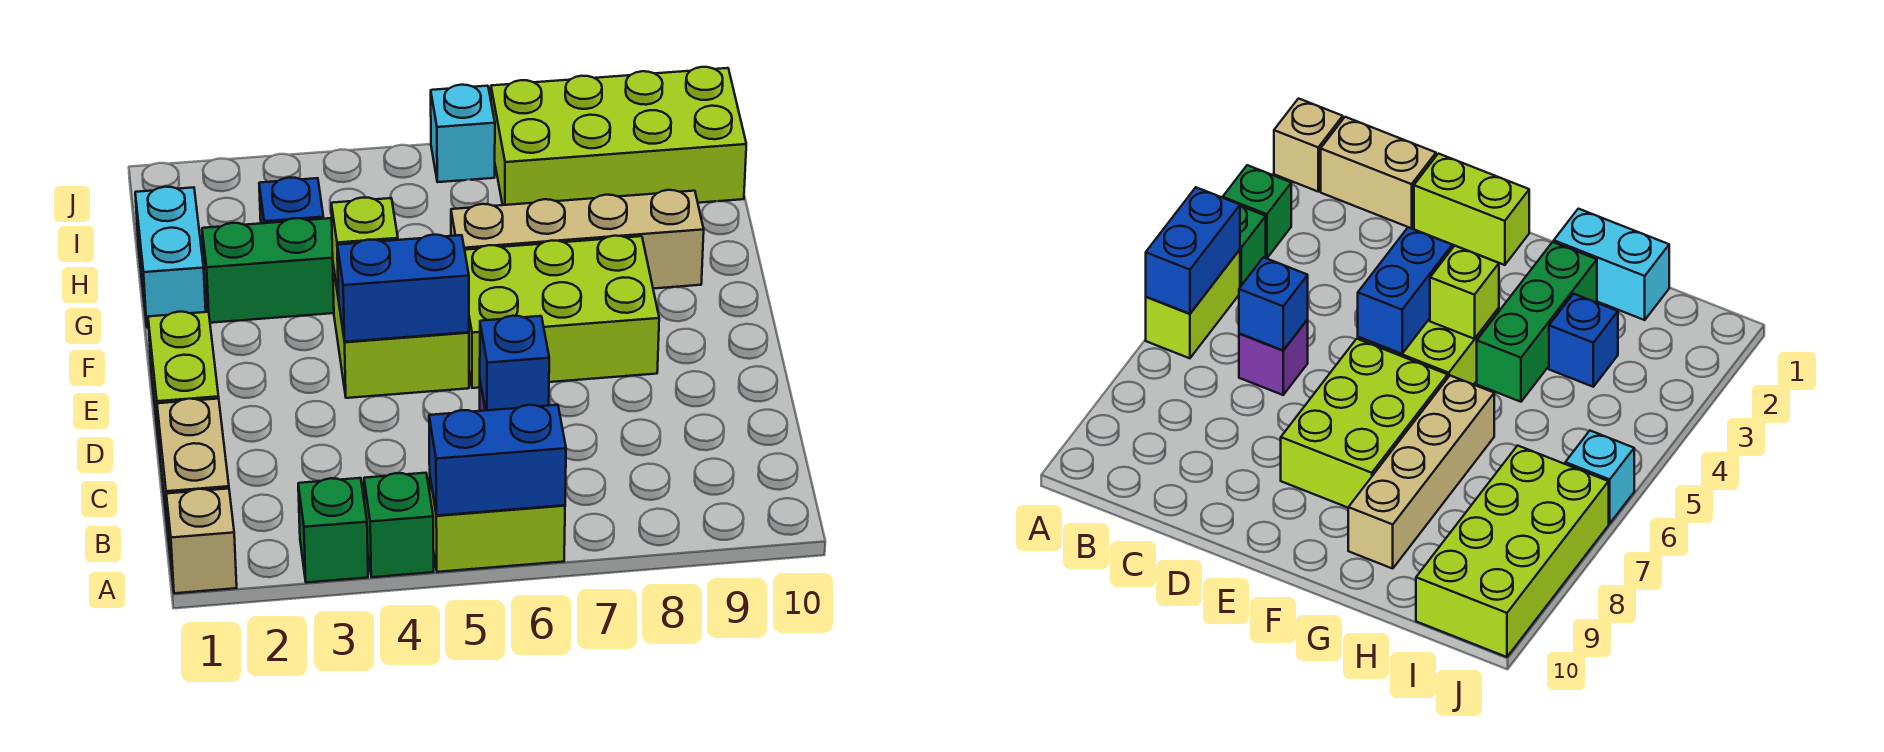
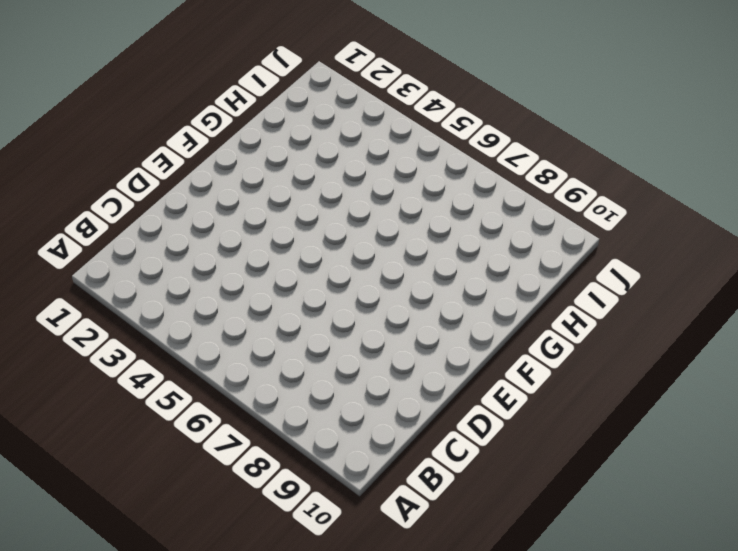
none -> tan brick A1 level 1
none -> green brick A3 level 1
none -> green brick A4 level 1

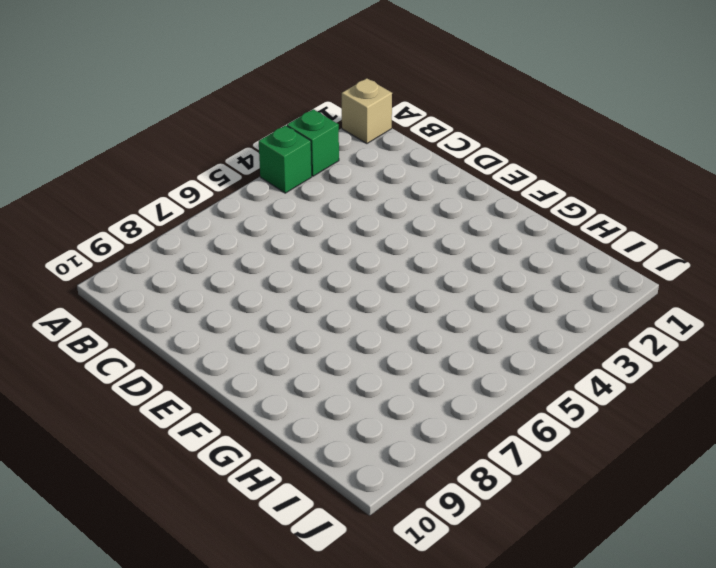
none -> lime brick A5:A6 level 1
none -> tan brick B1:C1 level 1
none -> purple brick C6 level 1

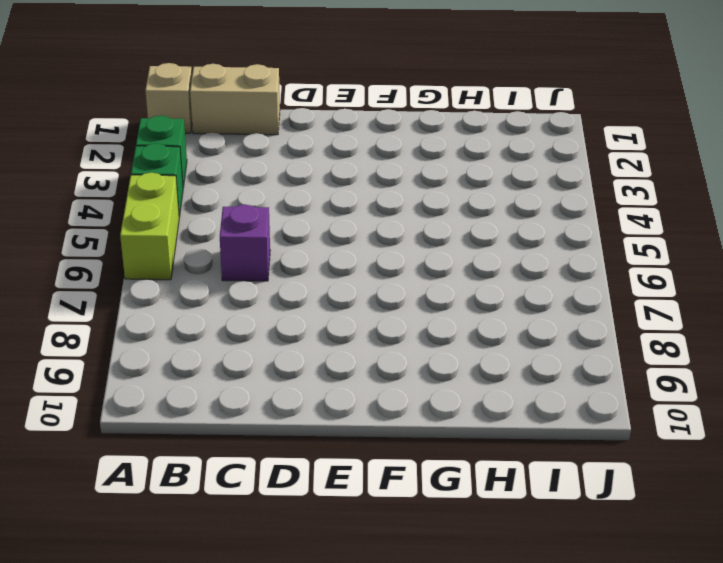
none -> lime brick D1:E1 level 1
none -> lime brick E4:F5 level 1
none -> lime brick E6:F8 level 1

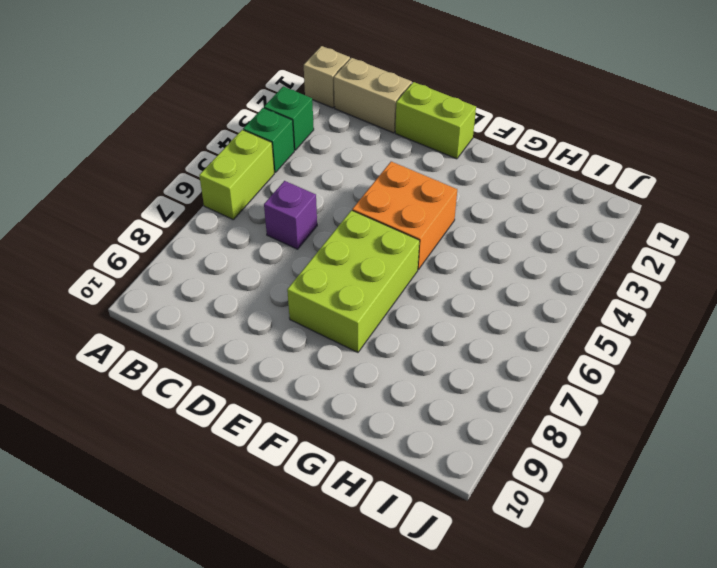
orange brick E4:F5 level 1 -> lime brick E4:F5 level 1
none -> cyan brick G1:H1 level 1
none -> green brick G2:G4 level 1
none -> tan brick G6:G9 level 1

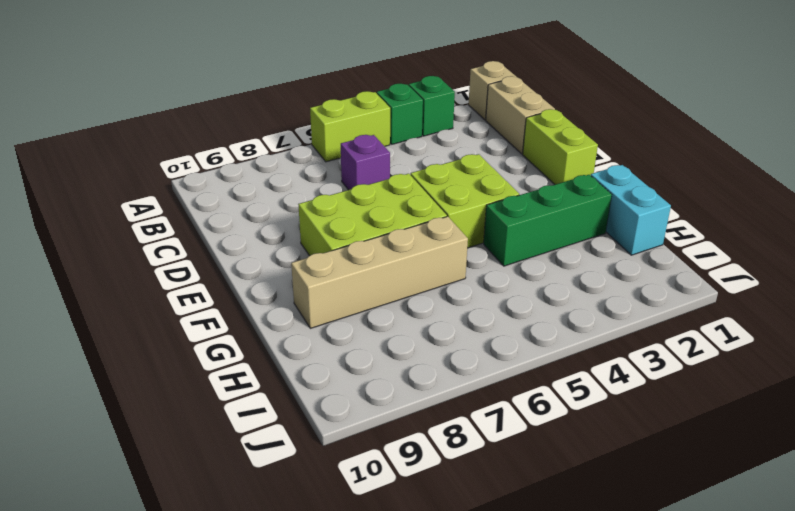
none -> blue brick H3 level 1
none -> lime brick I7:J10 level 1
none -> cyan brick J6 level 1

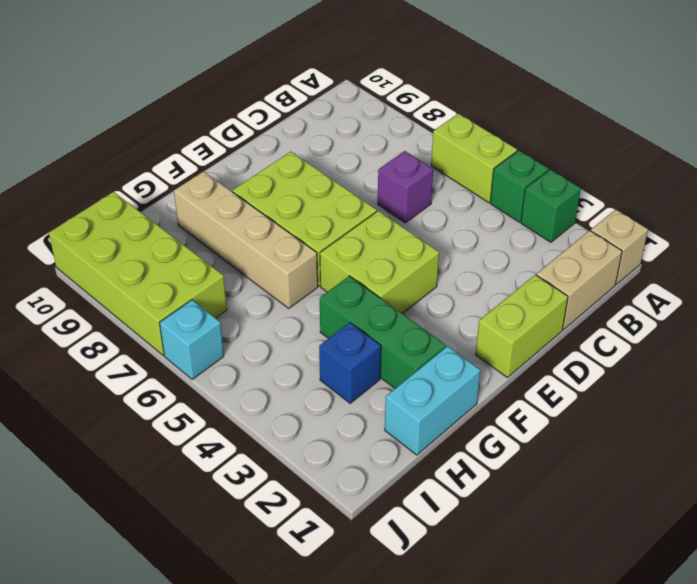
none -> blue brick A5:A6 level 2
none -> blue brick C6 level 2
none -> blue brick E4:E5 level 2

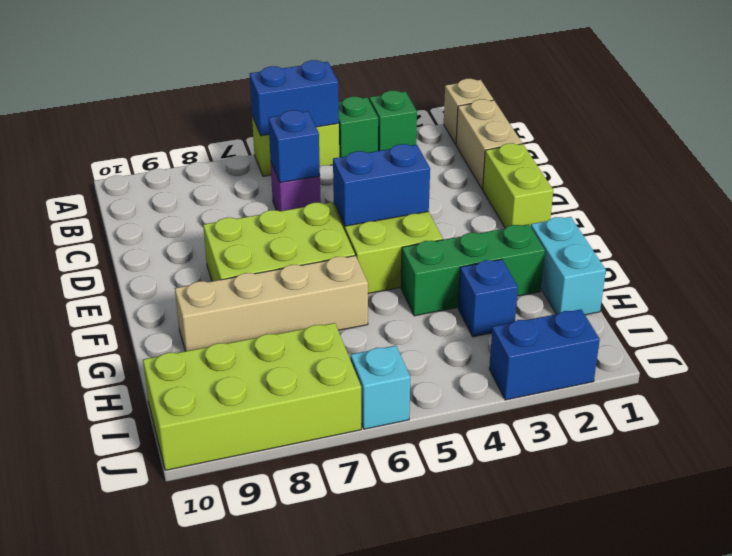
blue brick J2:J3 level 1 -> none
none -> lime brick F4 level 2

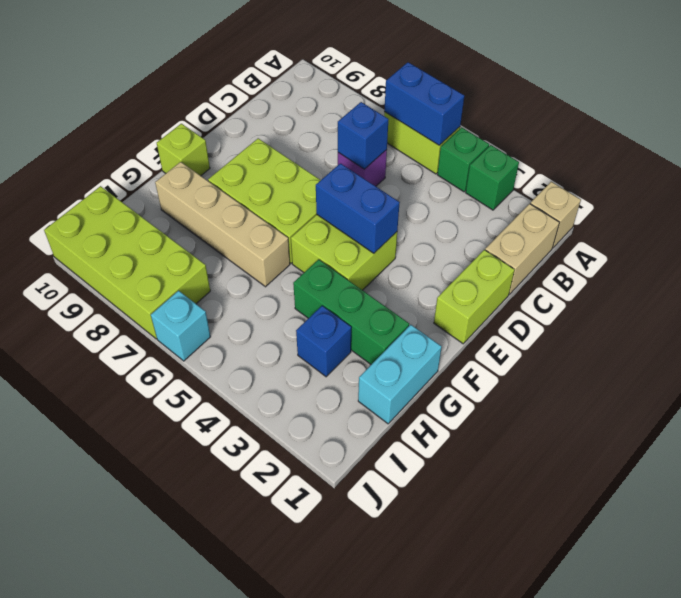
lime brick F10 level 1 -> lime brick F4 level 2

